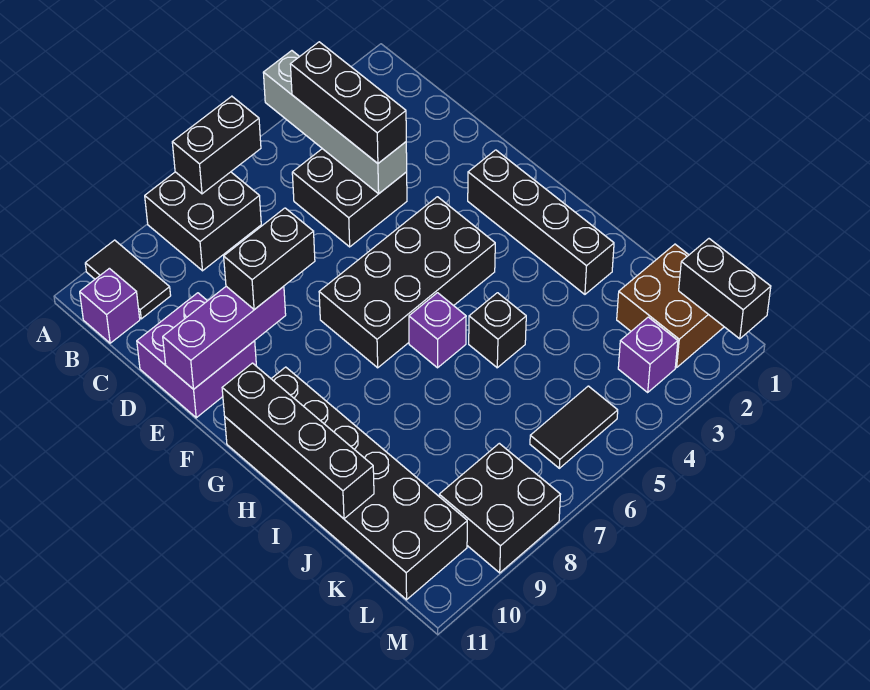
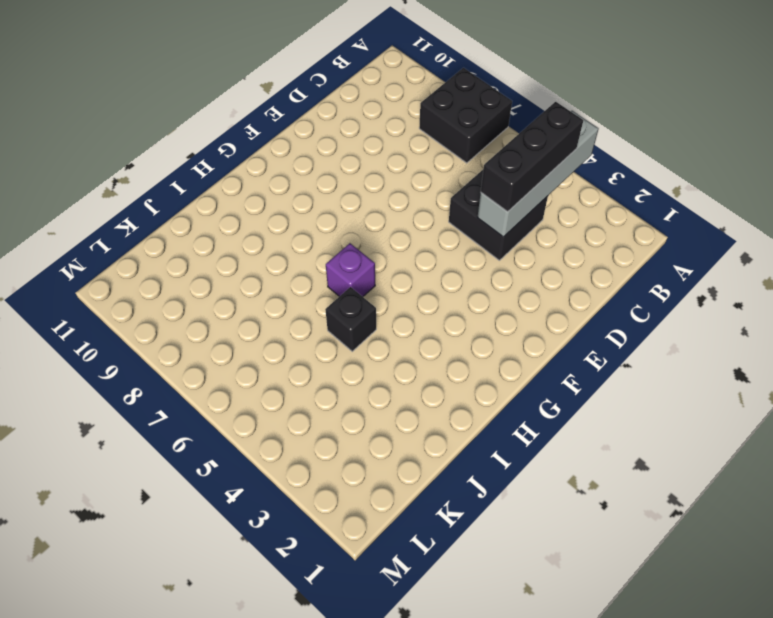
none -> black tile A10:B10 level 1
none -> purple brick B11 level 1
none -> purple brick D10:E11 level 1

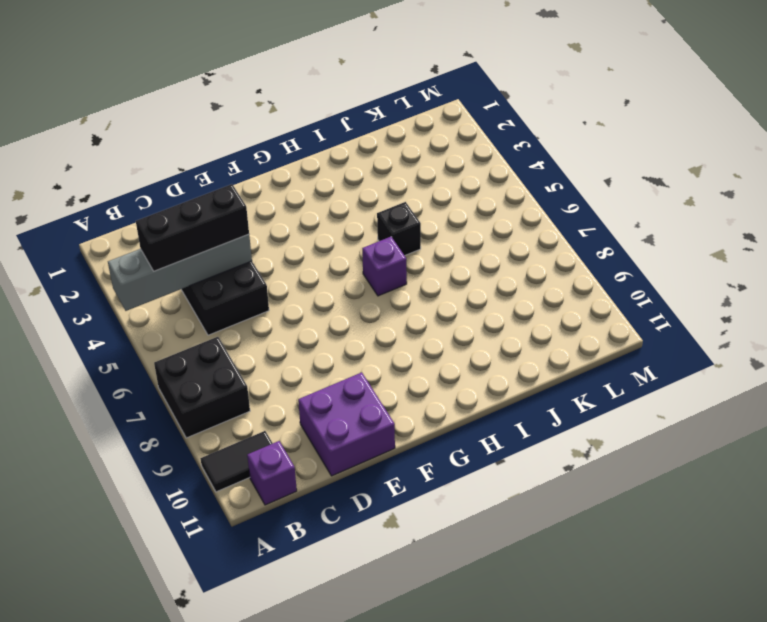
none -> black brick F2:I2 level 1
none -> black brick F4:G7 level 1
none -> black brick G10:L11 level 1

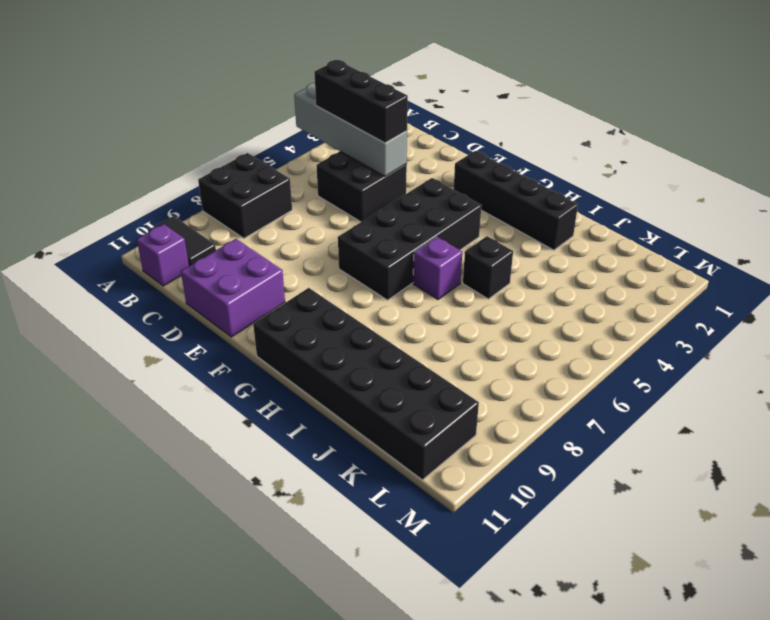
none -> brown brick K1:L2 level 1
none -> purple brick L3 level 1
none -> black tile L5:L6 level 1

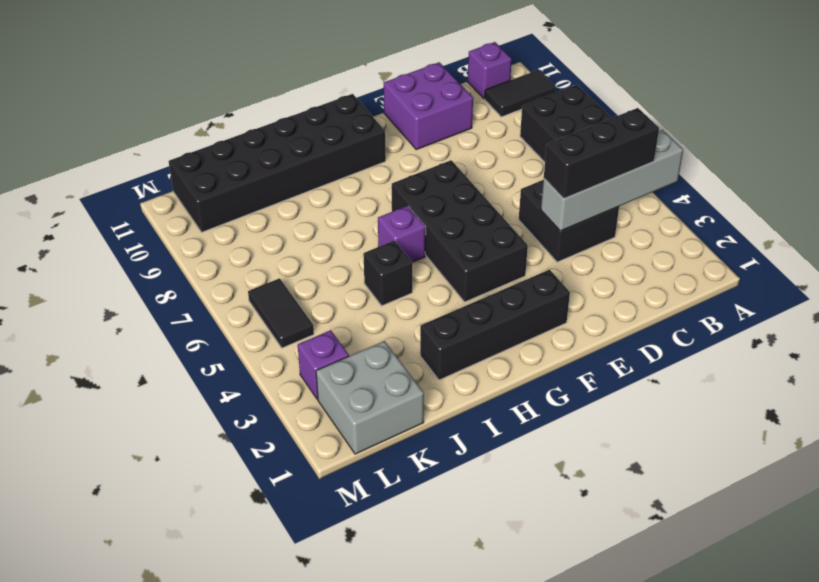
grey brick K1:L2 level 1 -> brown brick K1:L2 level 1
none -> black brick L8:M9 level 1
none -> black brick A6:A7 level 2
none -> purple brick E9:E11 level 2

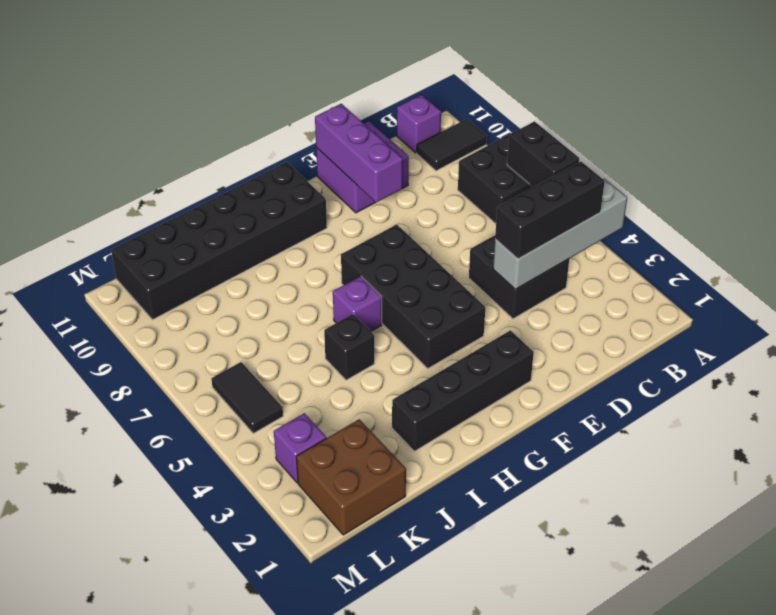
none -> black brick L8:M9 level 1
none -> black brick G11:J11 level 2
none -> black brick L1:M1 level 2

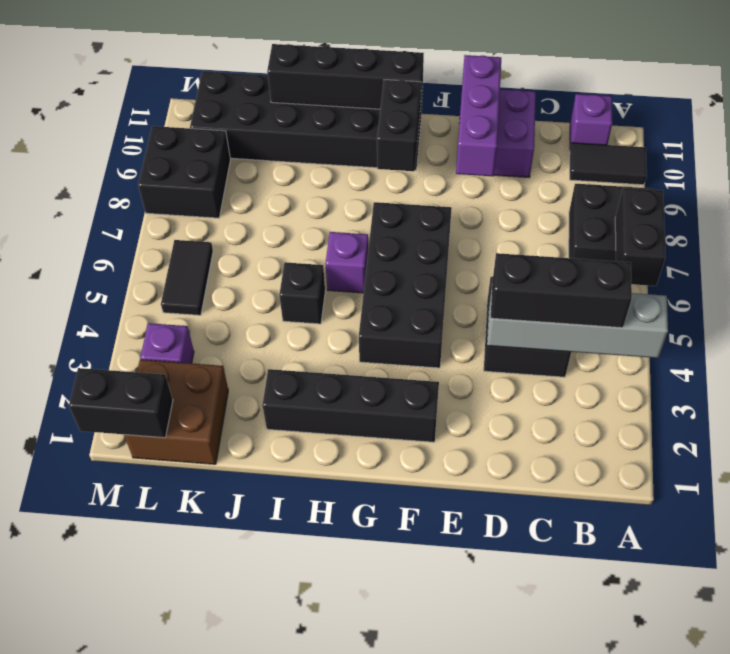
black brick G9:G10 level 2 -> black brick E8:E9 level 3

